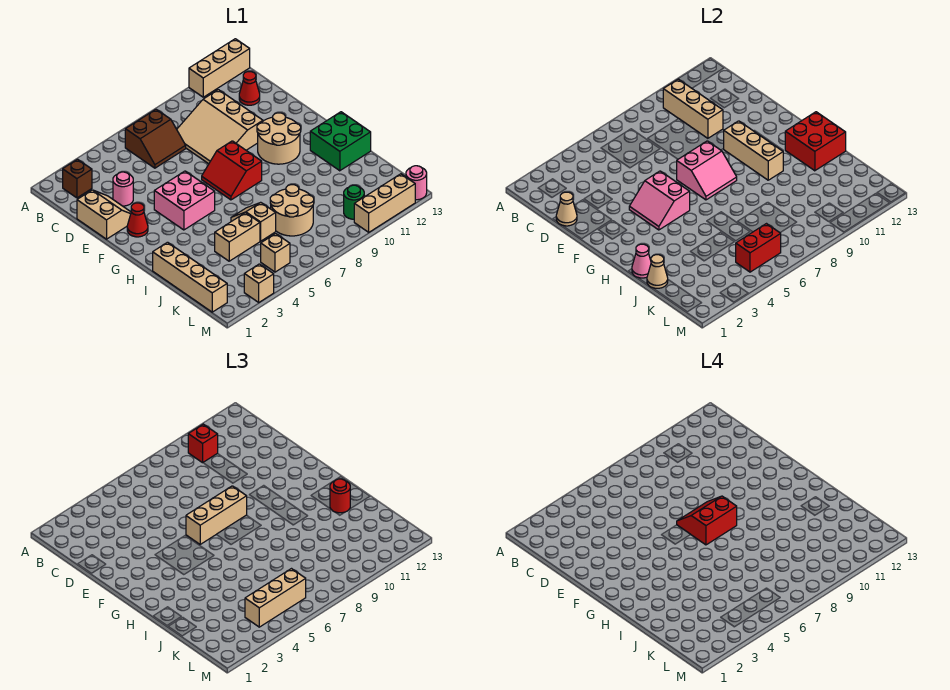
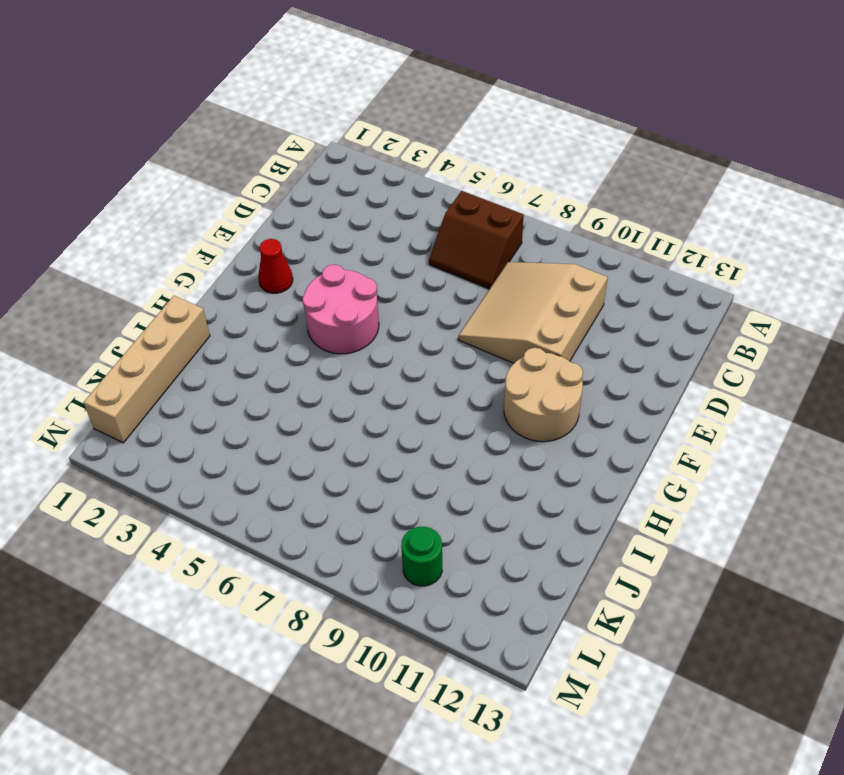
pink round brick F4:G5 level 1 -> pink brick F4:G5 level 1
none -> tan brick A11:A13 level 1
none -> brown brick B2 level 1
none -> red cone C12 level 1
none -> tan slope D1:E2 level 1 top 1

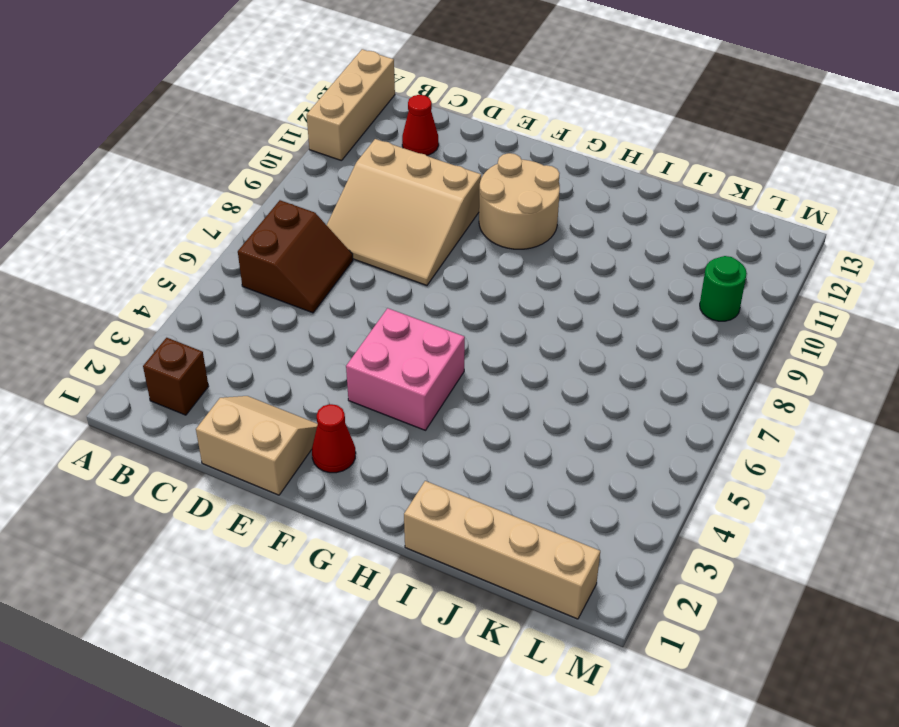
none -> pink round brick D3 level 1
none -> red slope F7:G8 level 1 top 8
none -> green brick H12:I13 level 1
none -> tan slope I6:J6 level 1 top J

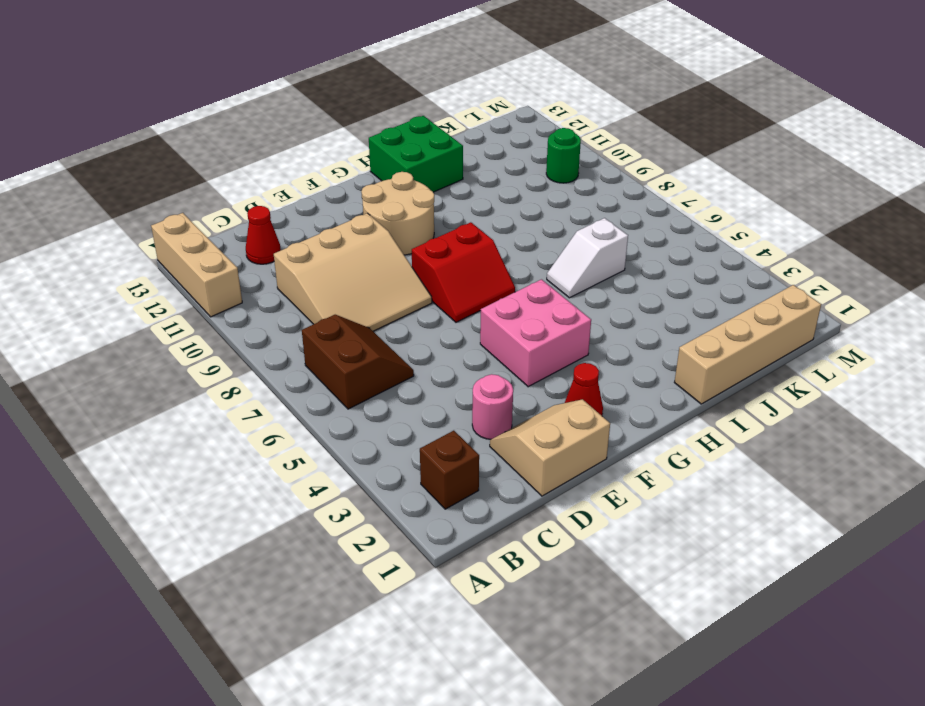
white slope I6:J6 level 1 top J -> tan slope I6:J6 level 1 top J
none -> tan brick J4:J5 level 1
none -> tan round brick J7:K8 level 1
none -> tan brick L5 level 1
none -> tan brick M3 level 1

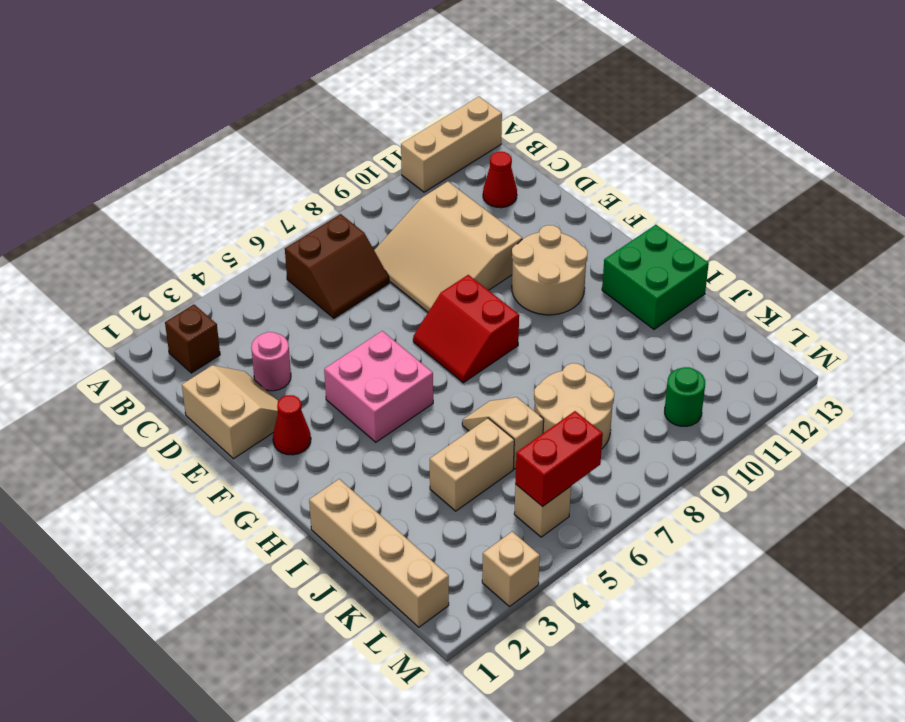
none -> tan brick M10:M12 level 1
none -> pink round brick M13 level 1
none -> tan brick B10:D10 level 2
none -> tan cone D1 level 2

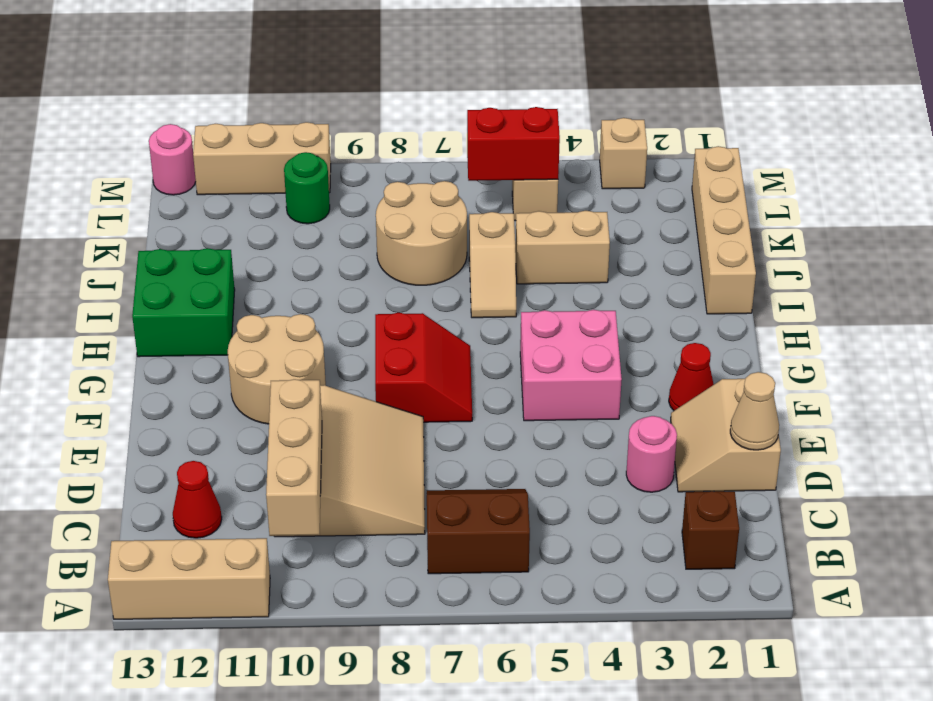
none -> pink slope F4:G5 level 2 top 5
none -> pink slope F7:G8 level 2 top F
none -> tan brick F10:H10 level 2
none -> red brick H12:I13 level 2

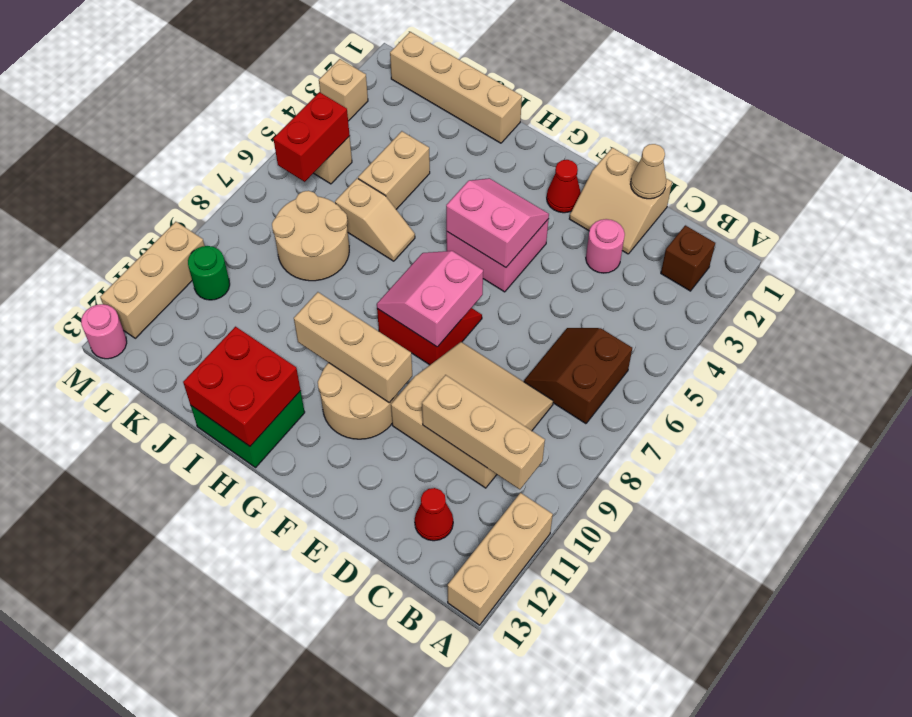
none -> pink cone I1 level 2
none -> tan cone J1 level 2
none -> red brick B10 level 3
none -> tan brick F6:F8 level 3

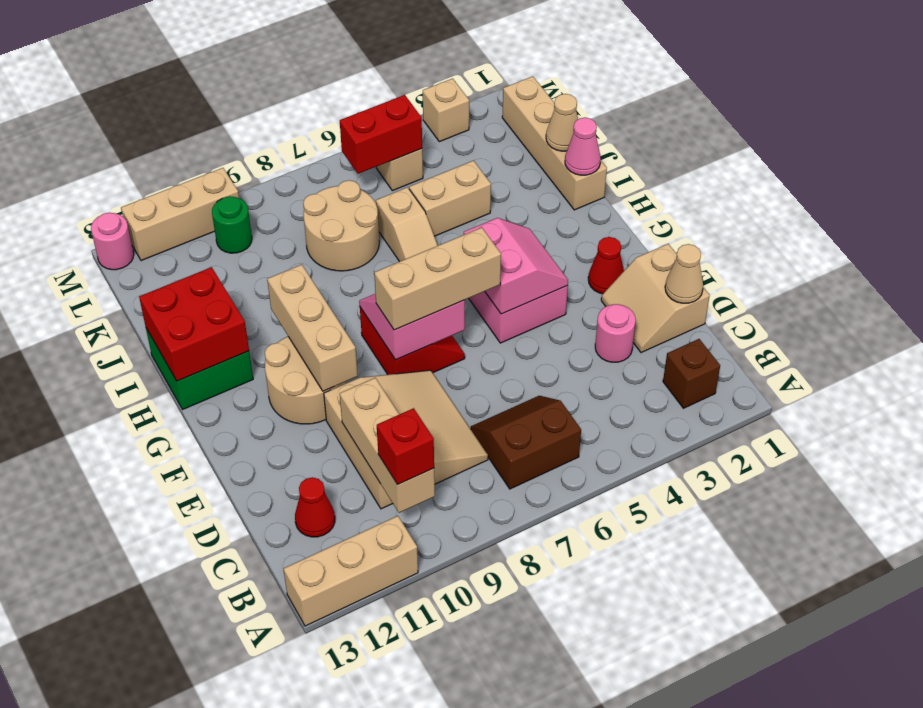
none -> red round brick I12 level 3
none -> tan brick L4:L6 level 3
none -> red slope F7:G8 level 4 top G

